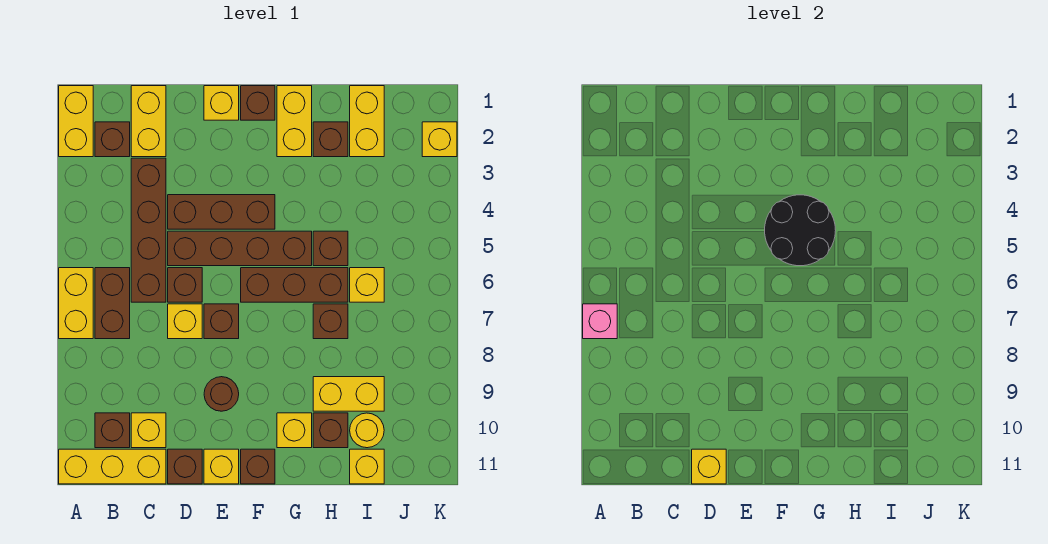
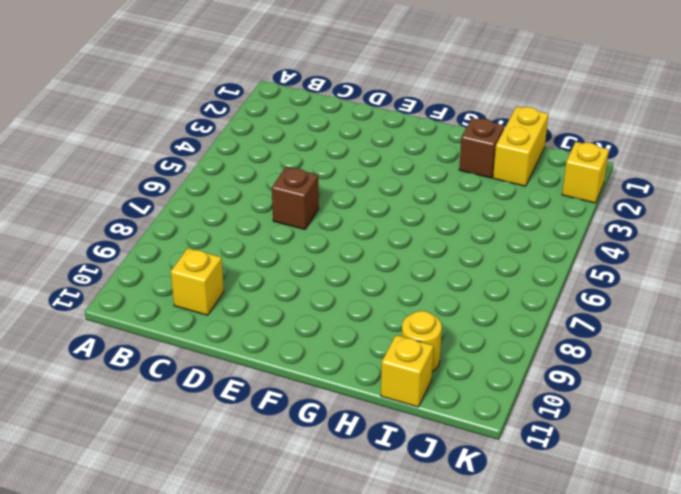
none -> yellow brick A1:A2 level 1
none -> yellow brick A6:A7 level 1
none -> yellow brick A11:C11 level 1
none -> brown brick B2 level 1

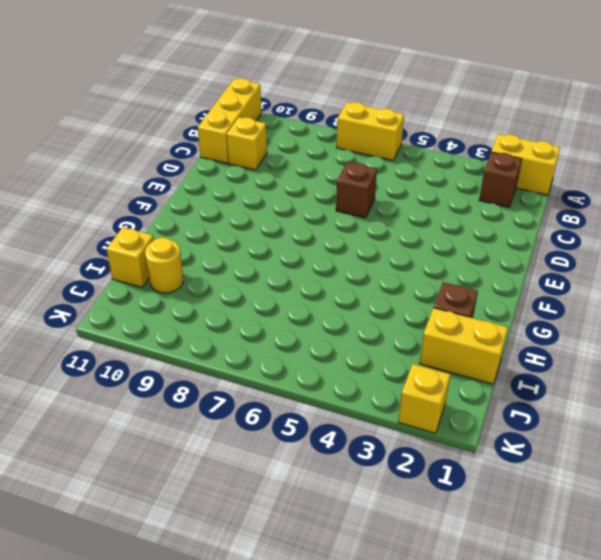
none -> brown brick B6:B7 level 1
none -> brown brick B10 level 1
none -> yellow brick C1:C2 level 1
none -> brown brick C3:C6 level 1

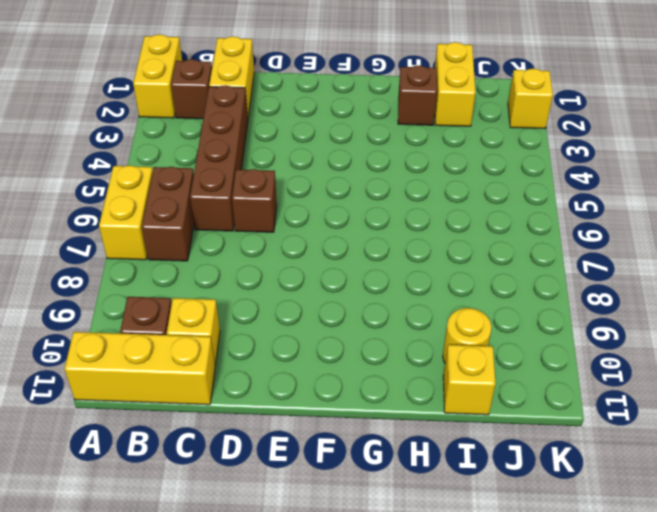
none -> brown brick D4:F4 level 1
none -> brown brick D5:G5 level 1
none -> yellow brick D7 level 1
none -> brown brick D11 level 1

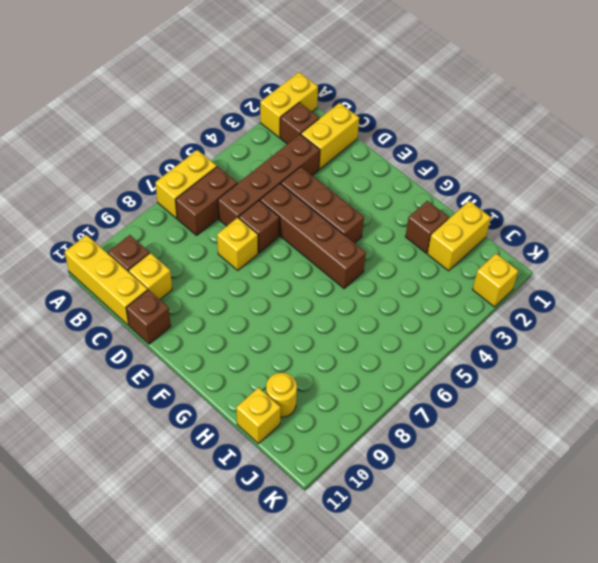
none -> yellow brick E1 level 1
none -> brown brick E7 level 1
none -> brown round brick E9 level 1
none -> yellow brick E11 level 1

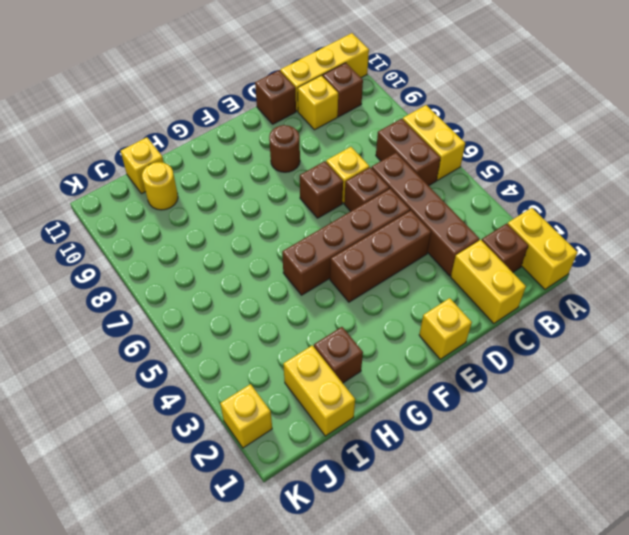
none -> yellow brick E11 level 1
none -> brown brick F1 level 1
none -> brown brick F6:H6 level 1
none -> brown brick F11 level 1

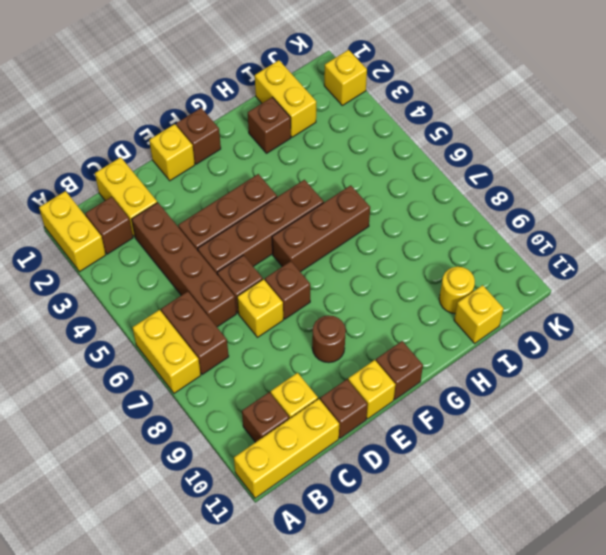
none -> yellow brick G1:G2 level 1
none -> yellow brick G10 level 1
none -> brown brick H5 level 1
none -> brown brick H7 level 1

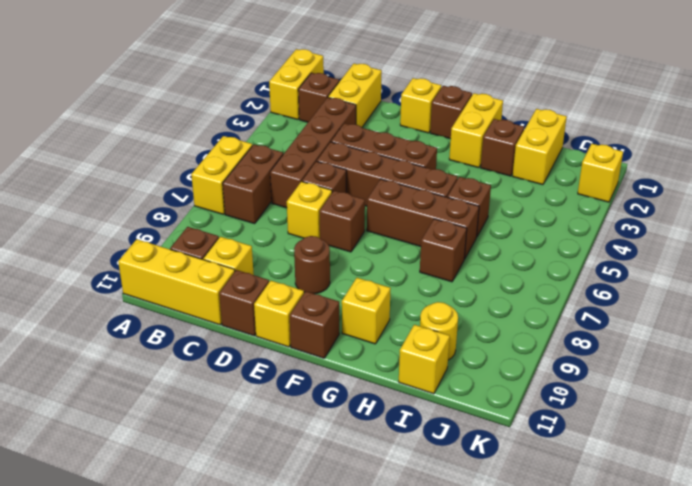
none -> yellow brick H9:I9 level 1
none -> brown brick H10 level 1
none -> yellow brick I6 level 1
none -> pink brick A7 level 2

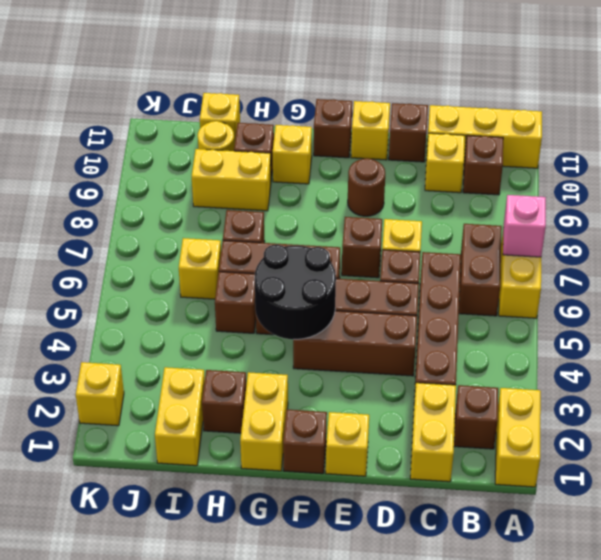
none -> yellow brick D11 level 2

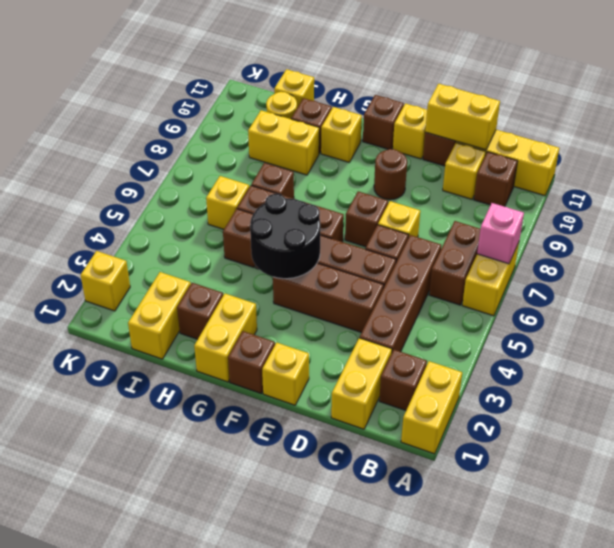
yellow brick C11:D11 level 2 -> yellow brick D11 level 2

